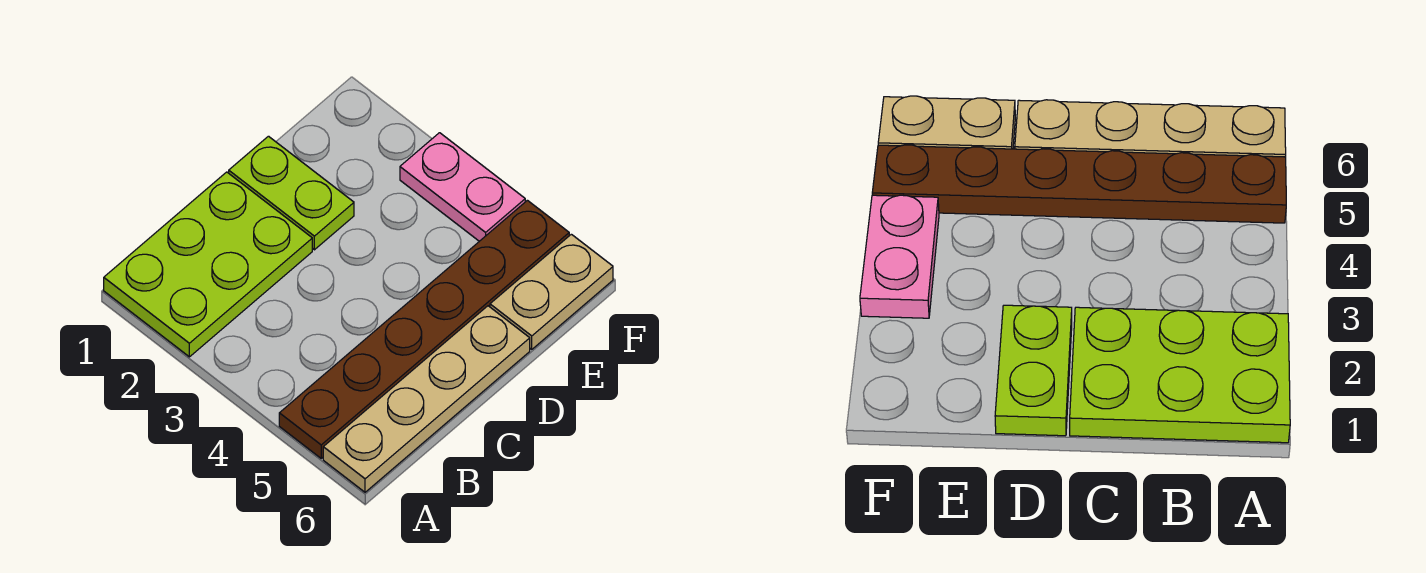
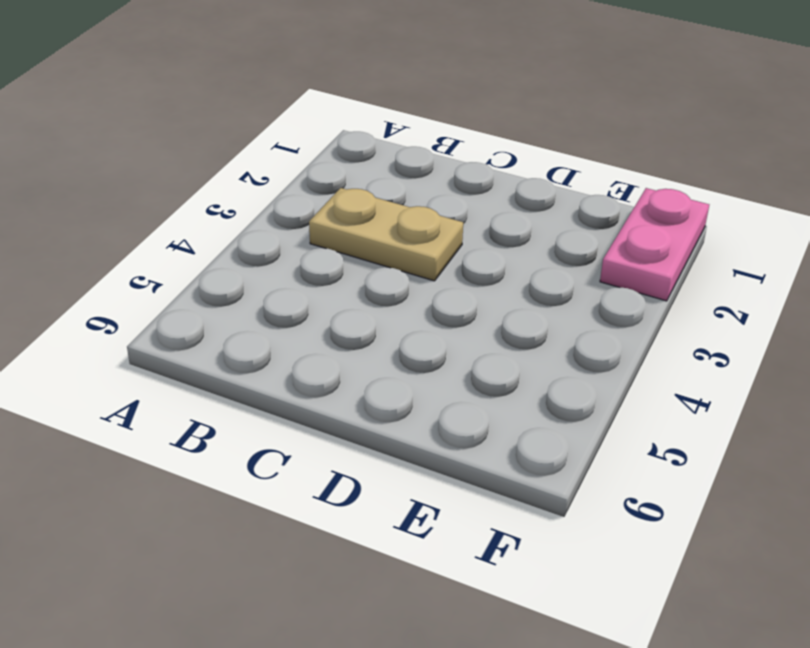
tan plate B3:C3 level 1 -> tan plate E6:F6 level 1
pink plate F1:F2 level 1 -> pink plate F3:F4 level 1
none -> lime plate A1:C2 level 1
none -> brown plate A5:F5 level 1

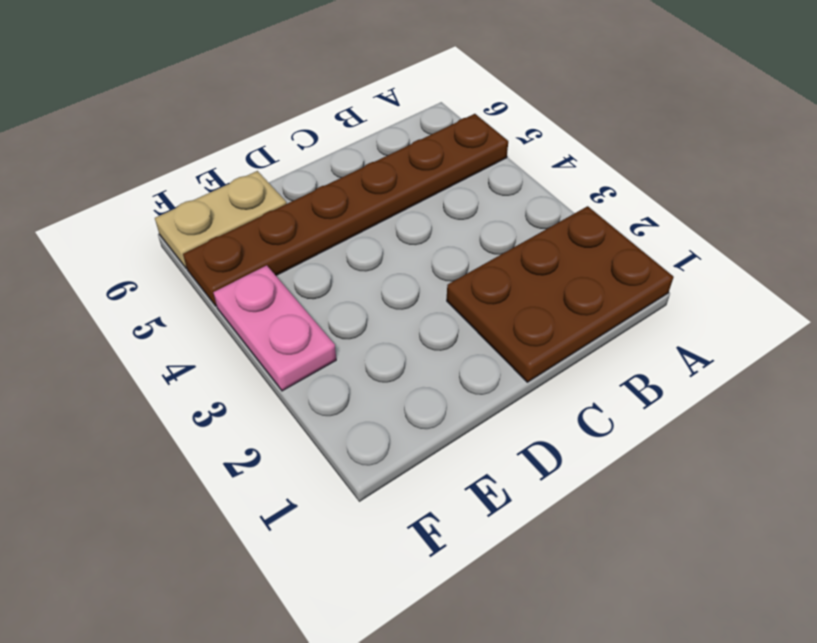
brown plate A1:C2 level 1 -> lime plate A1:C2 level 1
none -> tan plate A6:D6 level 1
none -> lime plate D1:D2 level 1

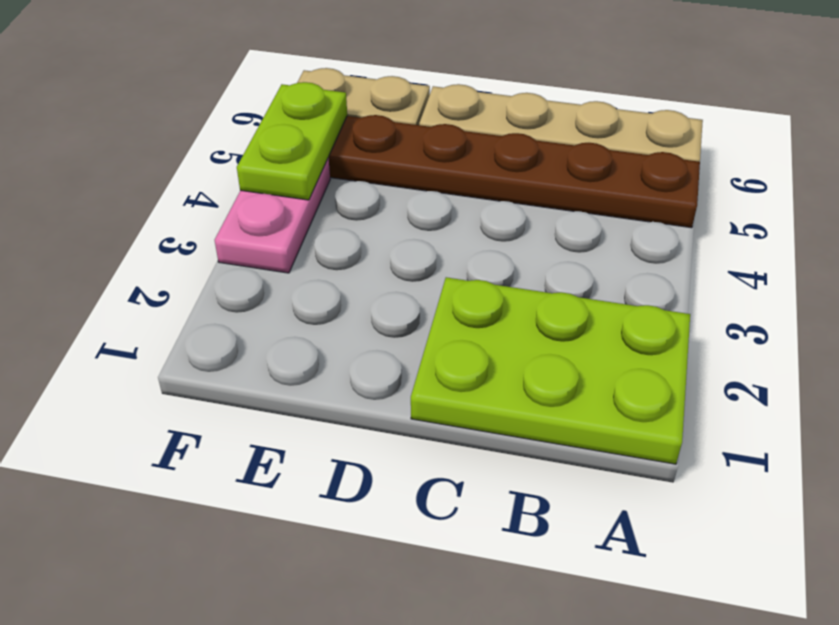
lime plate F4:F5 level 2 -> lime plate D1:D2 level 1

